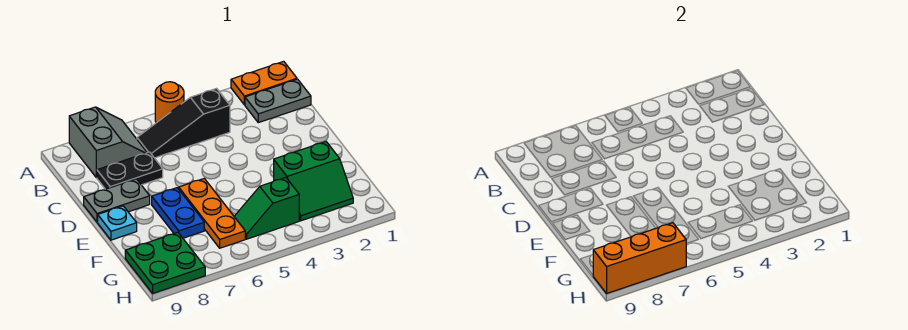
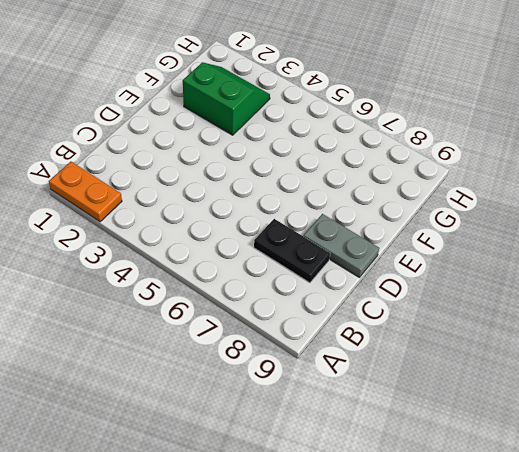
none -> orange round brick A5 level 1
none -> grey slope A7:B8 level 1 top 8
none -> grey plate B1:B2 level 1

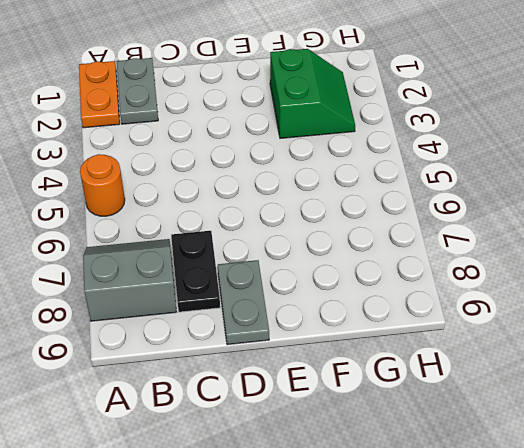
none -> black slope B4:B6 level 1 top 4
none -> orange plate E6:G6 level 1
none -> blue plate E7:F7 level 1

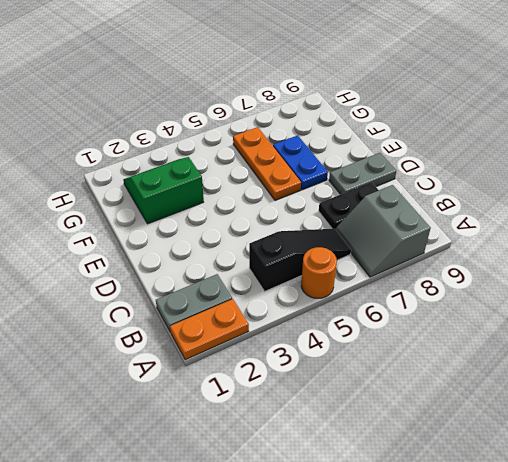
none -> cyan plate E9 level 1
none -> green slope G4:G5 level 1 top 4
none -> green plate G8:H9 level 1

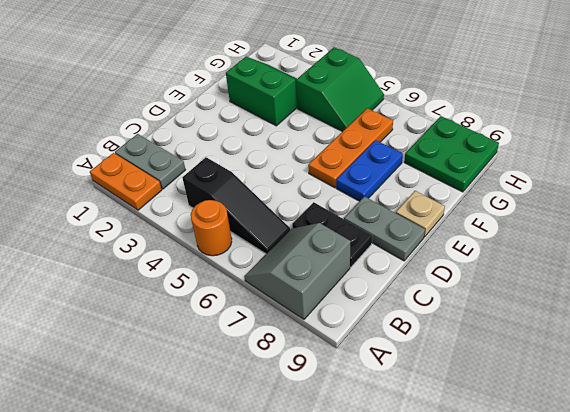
tan plate E9 level 1 -> cyan plate E9 level 1
green slope G4:H5 level 1 top 4 -> green slope G4:G5 level 1 top 4
none -> orange brick H7:H9 level 2

